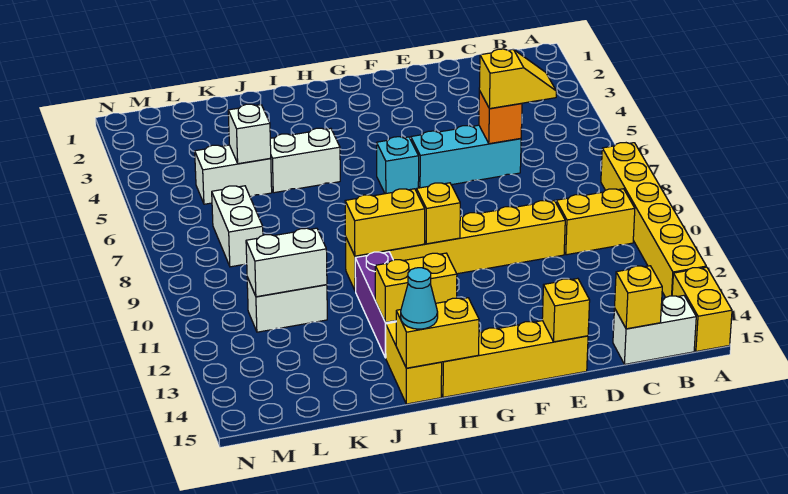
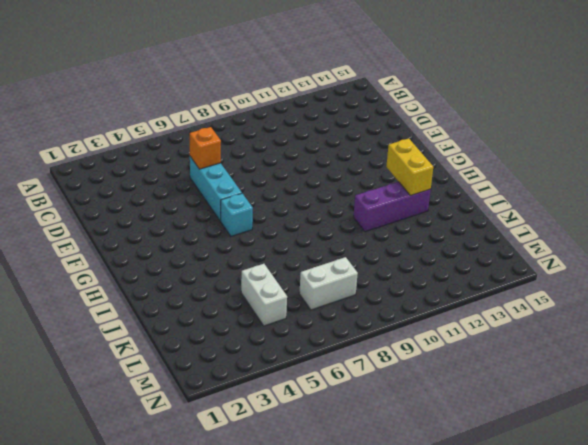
none -> yellow brick A8:A13 level 1
none -> yellow brick A14:A15 level 1
none -> yellow brick B10:C10 level 1

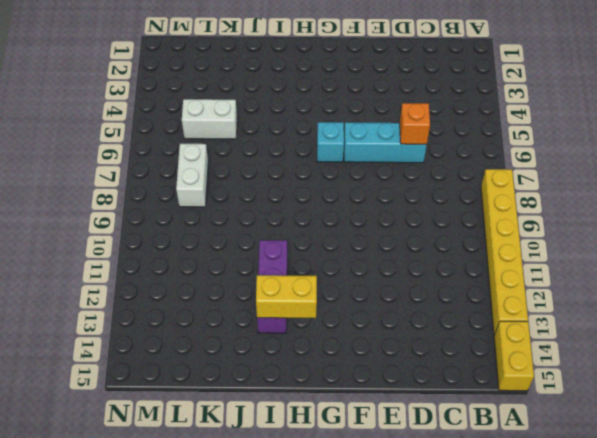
none -> yellow brick B10:C10 level 1
none -> white brick B15:C15 level 1
none -> yellow brick D10:I10 level 1

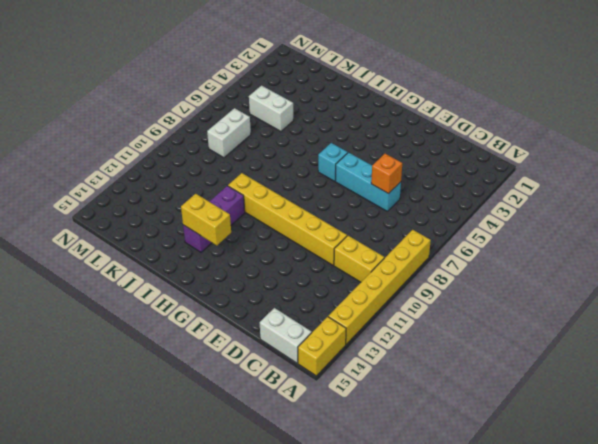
none -> yellow brick E15:H15 level 1
none -> white brick I5:J5 level 1
none -> yellow brick I14:I15 level 1

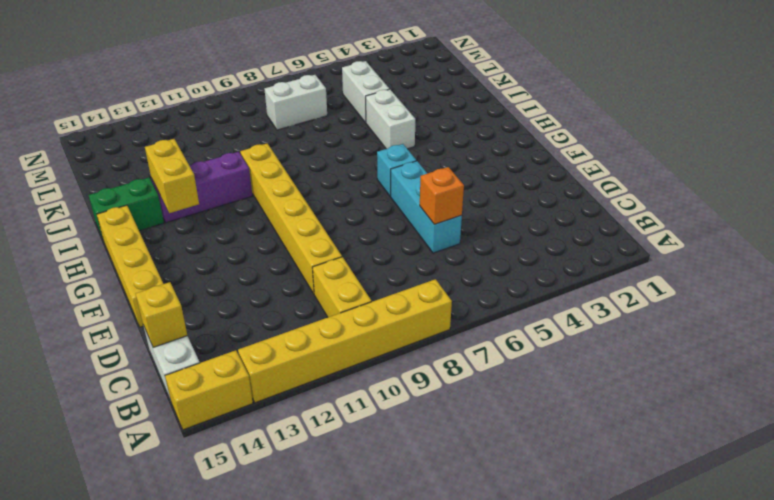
green brick I14:I15 level 1 -> yellow brick I14:I15 level 1
none -> white brick K11:L11 level 1
none -> yellow brick E15 level 2
none -> yellow brick G10 level 2

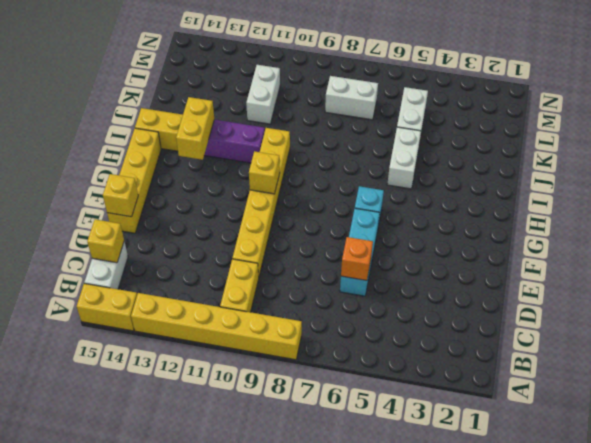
none -> yellow brick H10:I10 level 2
none -> yellow brick H15:I15 level 2
none -> white brick K5 level 2

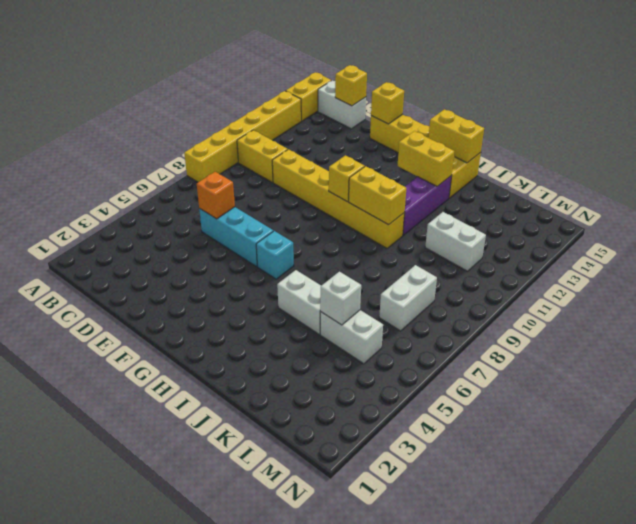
none -> white brick K11:L11 level 2
none -> yellow slope C6:D6 level 3 top D
none -> cyan cone I15 level 3

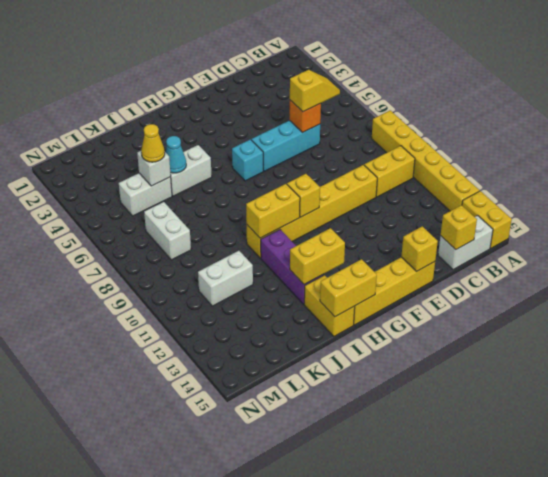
cyan cone J5 level 2 -> cyan cone I15 level 3
yellow cone K5 level 3 -> none
none -> white brick K11:L11 level 2

